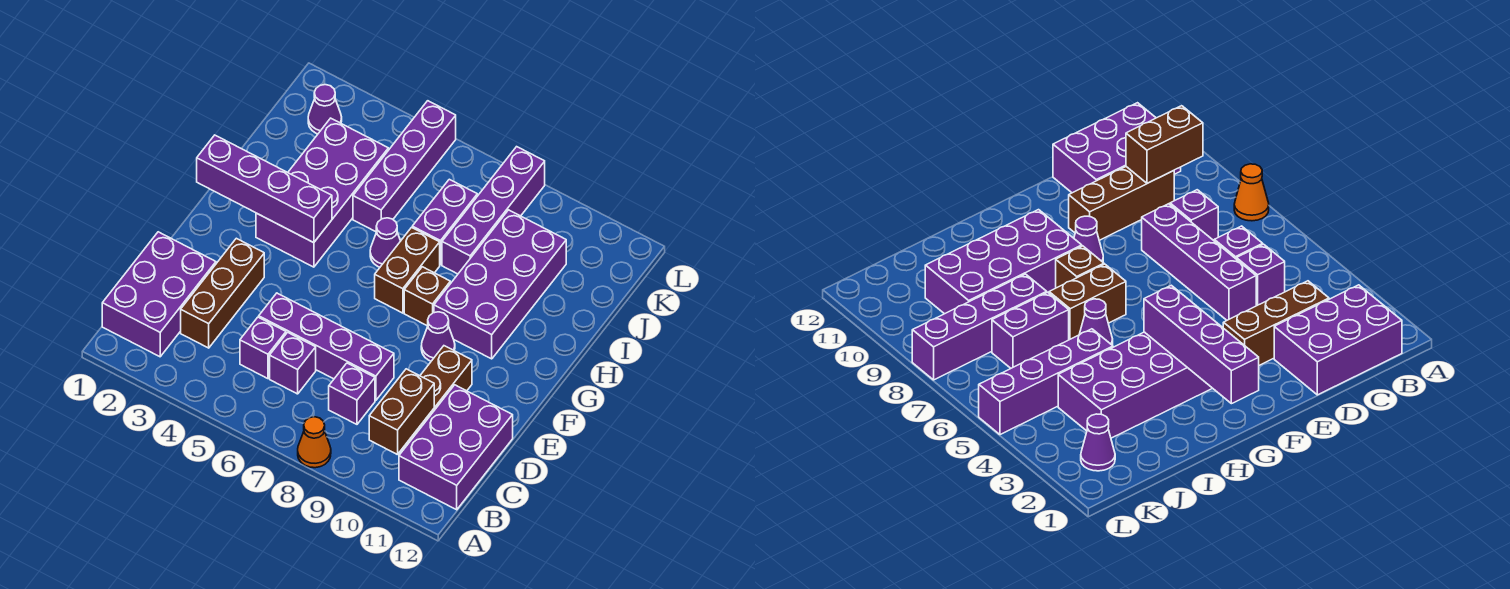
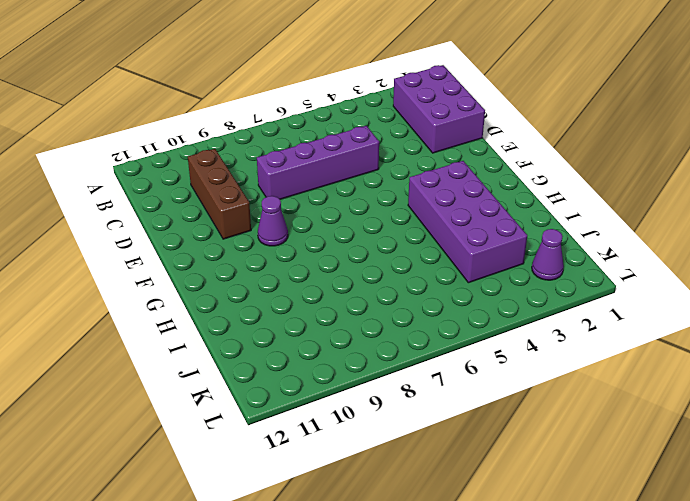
none -> orange cone A8 level 1
none -> purple brick B11:D12 level 1
none -> brown brick C3:E3 level 1

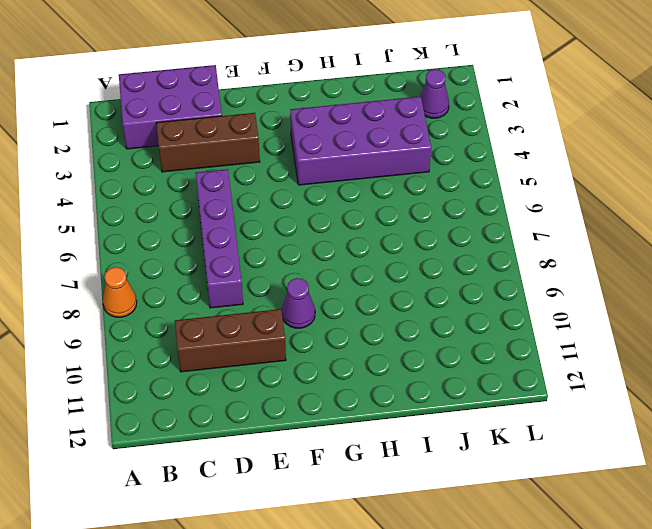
none -> purple brick B11:D12 level 1
none -> purple brick C5 level 1
none -> purple brick C6 level 1

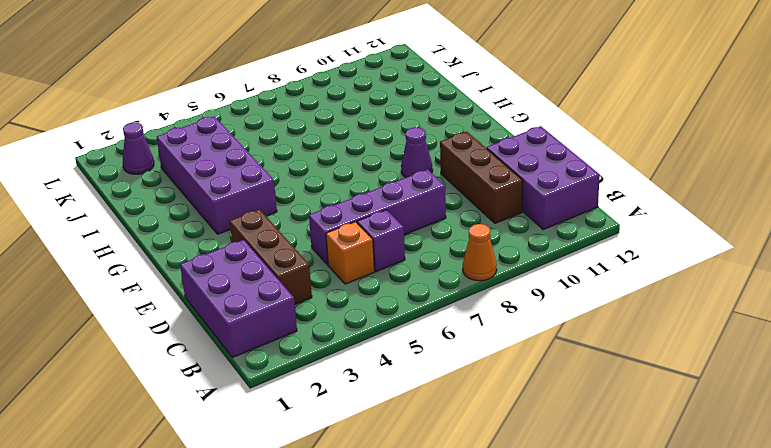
orange brick C5 level 1 -> purple brick C5 level 1
none -> purple brick C8 level 1
none -> brown brick G7:H7 level 1
none -> brown brick G8 level 1

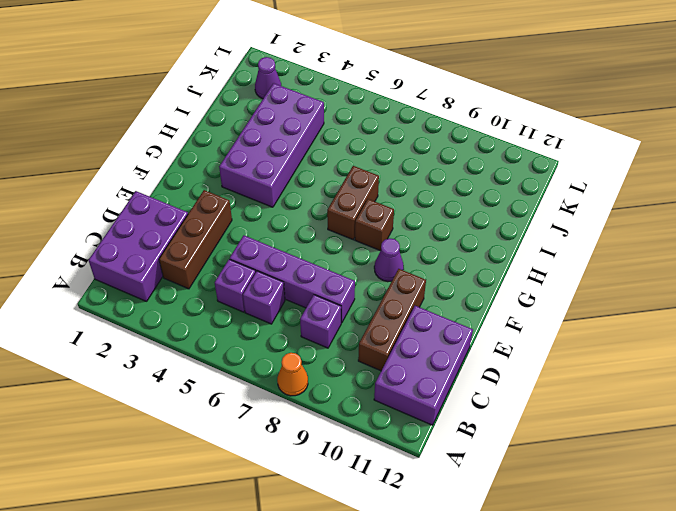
none -> purple brick G9:J10 level 1
none -> purple cone H6 level 1
none -> purple brick I5:L5 level 1

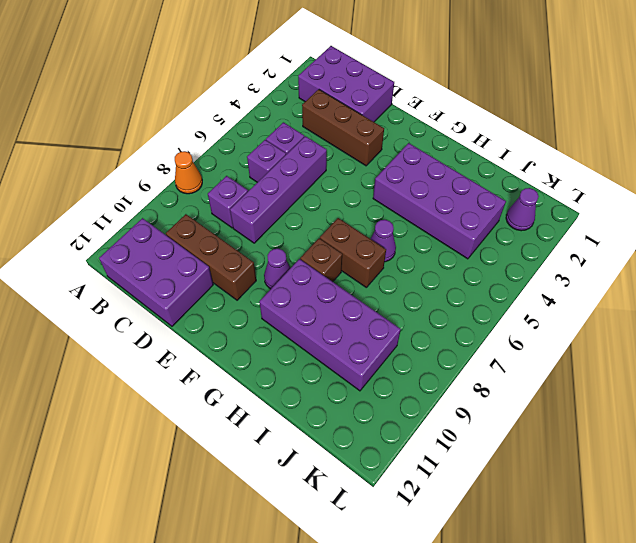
none -> purple brick I5:L5 level 1
none -> purple brick I7:J7 level 1
none -> purple brick I8:L8 level 1

